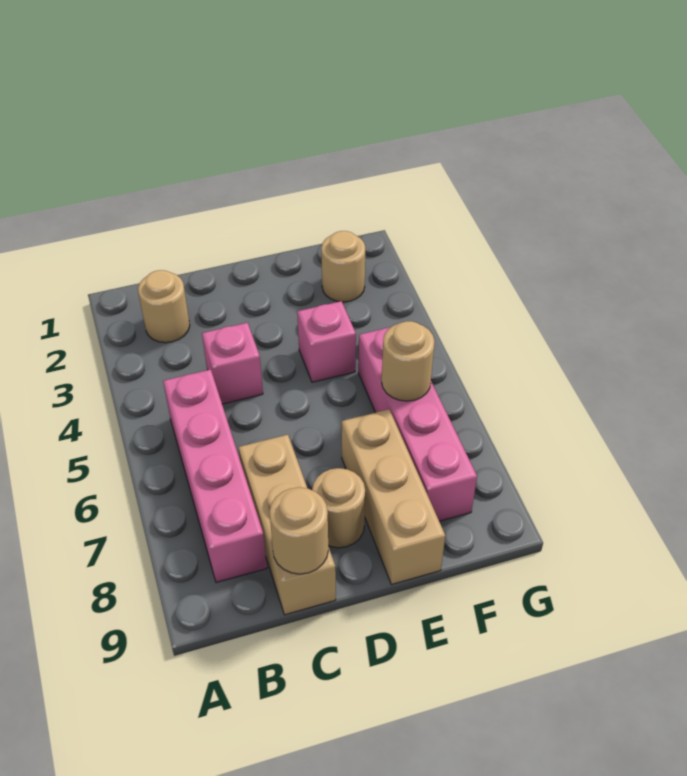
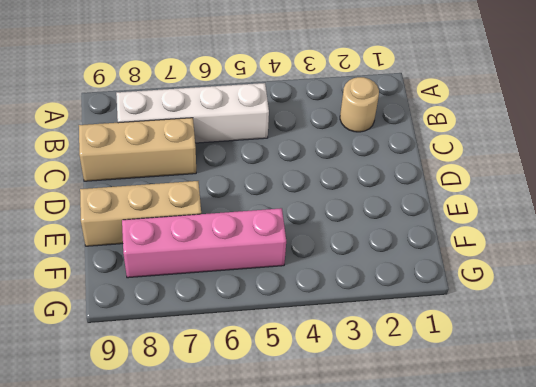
white brick B5:B8 level 1 -> pink brick B5:B8 level 1
none -> pink brick C4 level 1
none -> tan round brick D8 level 1

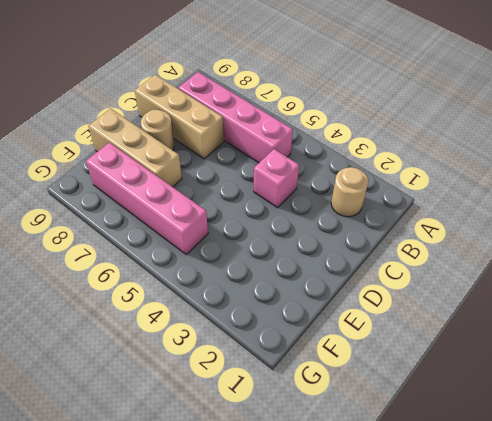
none -> pink brick E4 level 1
none -> tan round brick F2 level 1

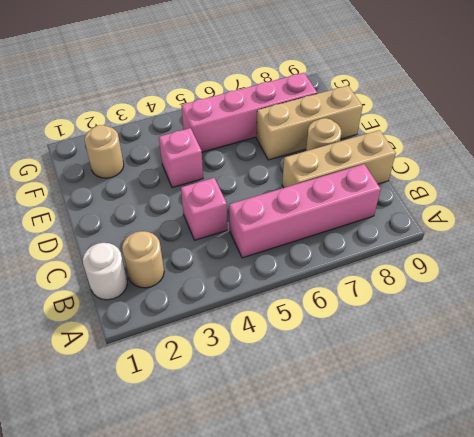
white round brick B1 level 1 -> none
none -> tan round brick C9 level 2
none -> tan round brick F6 level 2

